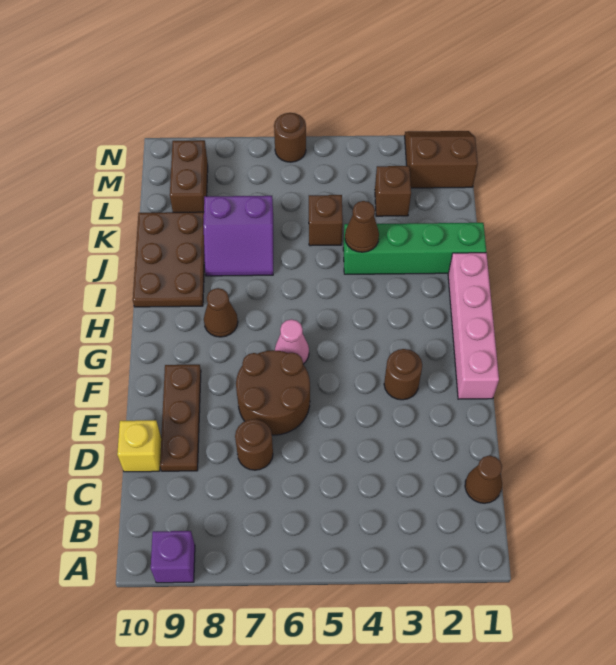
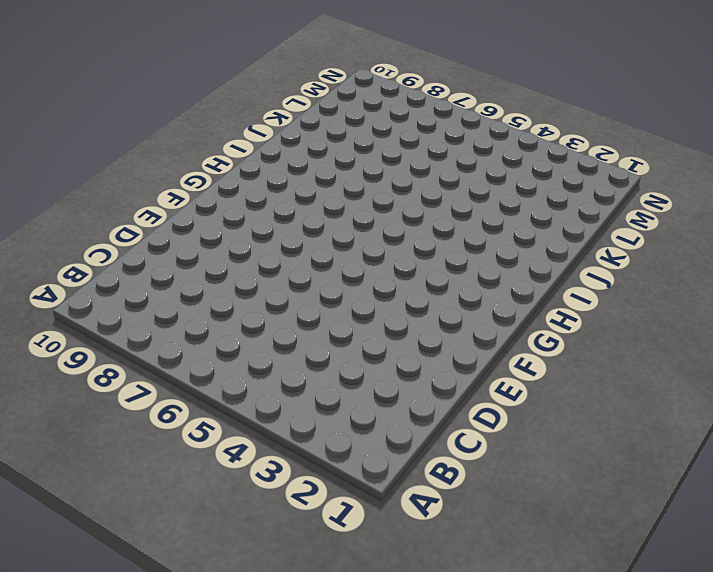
none -> purple brick A9 level 1
none -> brown cone C1 level 1
none -> brown round brick D7 level 1

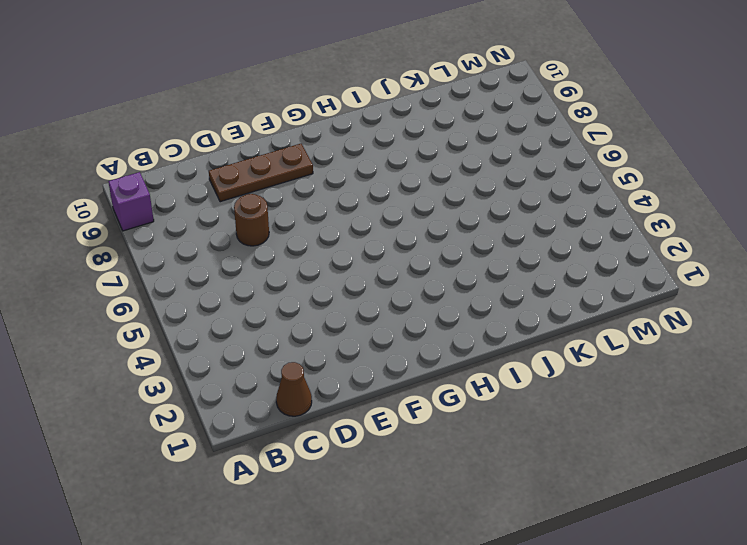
none -> yellow brick D10 level 1
none -> brown round brick E6:F7 level 1
none -> pink brick F1:I1 level 1

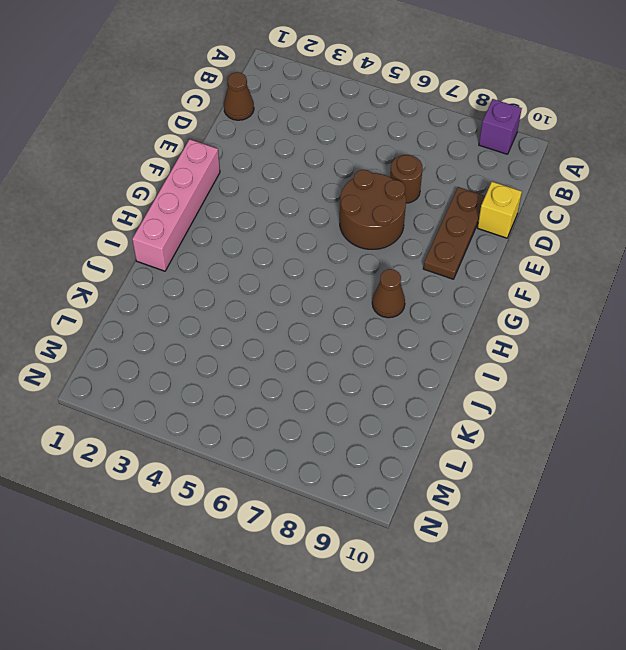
none -> brown round brick F3 level 1
none -> pink cone G6 level 1
none -> brown plate I9:K10 level 1

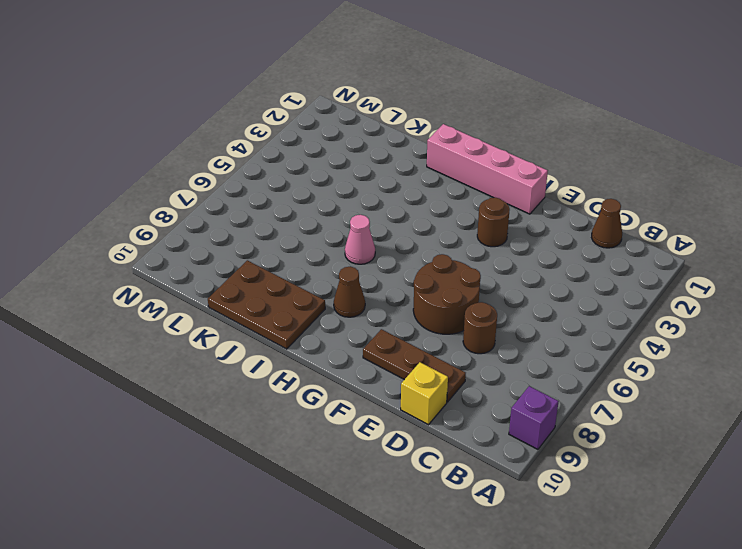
pink cone I6 level 1 -> pink cone G6 level 1
none -> green brick J1:J4 level 1
none -> purple slope J7:K8 level 1 top K
none -> brown brick K5 level 1

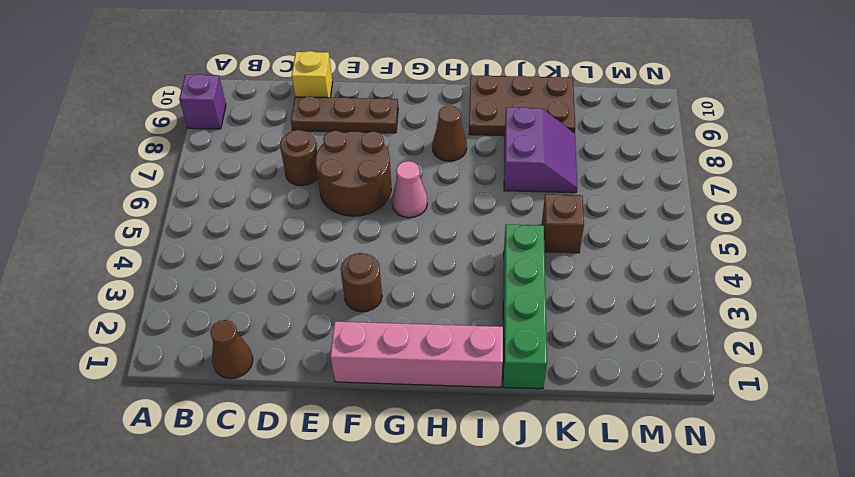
purple slope J7:K8 level 1 top J -> purple slope J7:K8 level 1 top K
none -> brown brick L3 level 1
none -> brown brick L9:M9 level 1
none -> brown slope M1:N2 level 1 top M

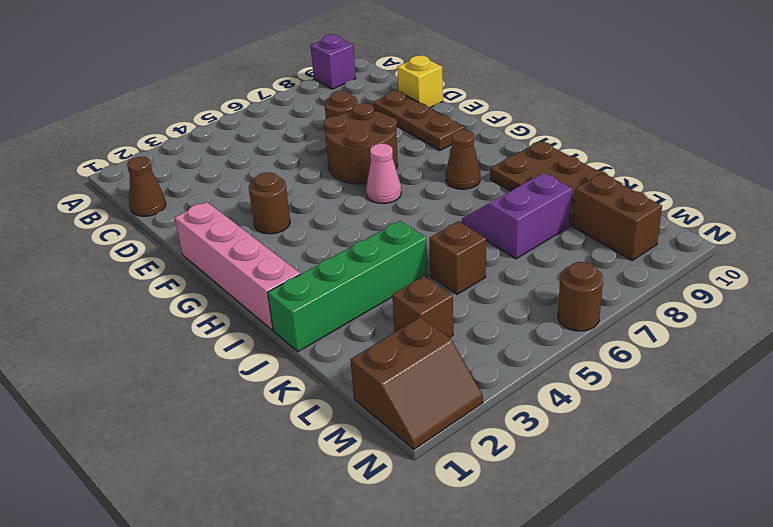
none -> brown cone J4 level 2

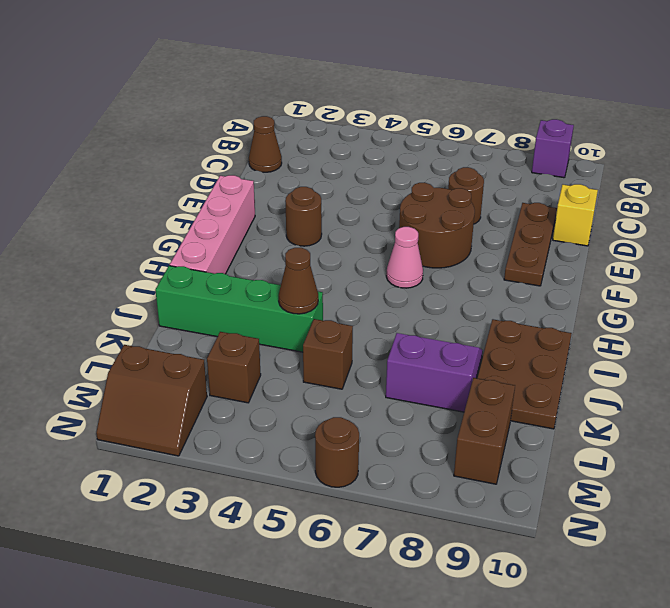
none -> brown cone H8 level 1

